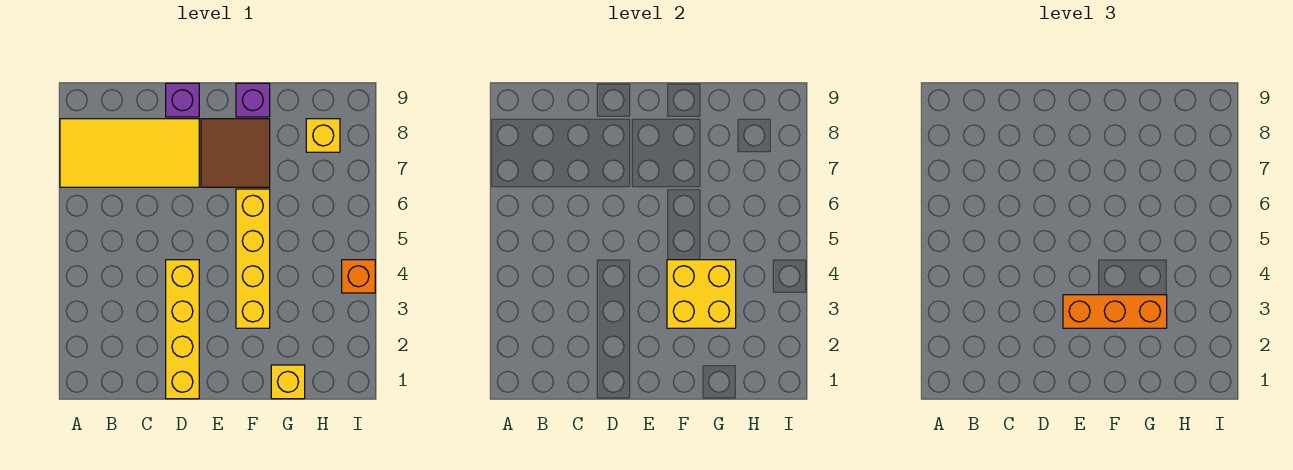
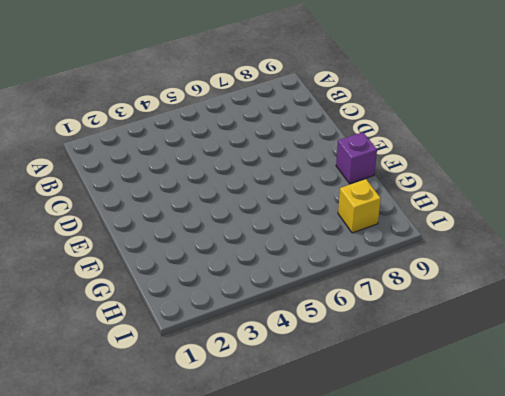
none -> yellow tile A7:D8 level 1
none -> yellow brick D1:D4 level 1

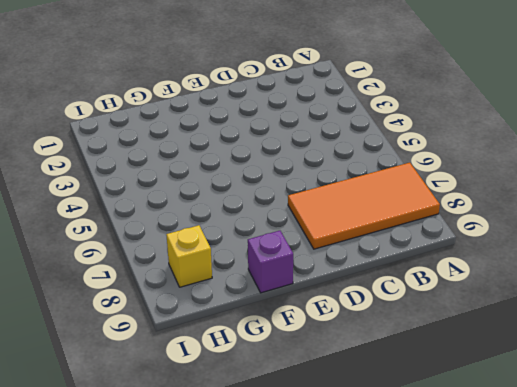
orange tile A7:D8 level 1 -> yellow tile A7:D8 level 1
none -> yellow brick D1:D4 level 1
none -> purple brick D9 level 1

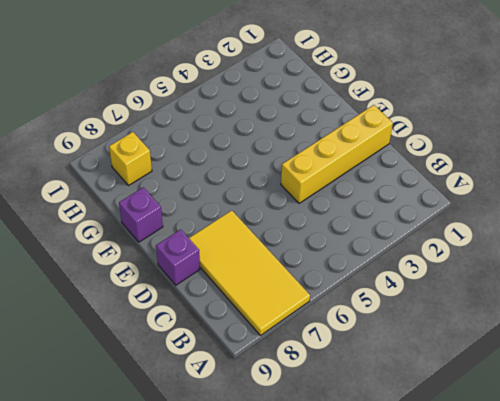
none -> brown tile E7:F8 level 1
none -> yellow brick F3:F6 level 1

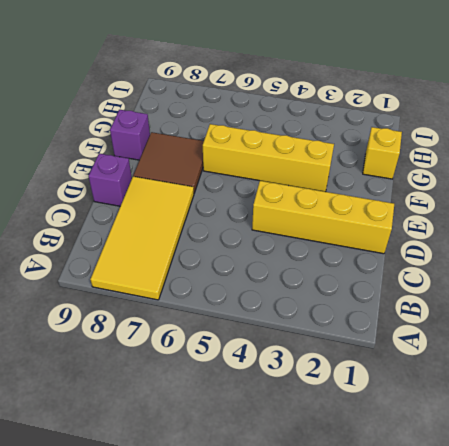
none -> yellow brick H8 level 1
none -> orange brick I4 level 1

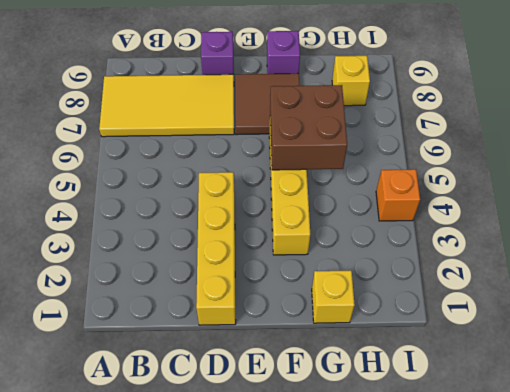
brown brick F5:G6 level 2 -> none
none -> yellow brick F3:G4 level 2
none -> orange brick E3:G3 level 3

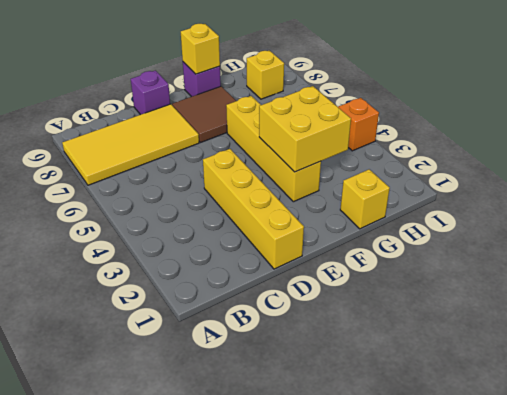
yellow brick F9 level 2 -> none
none -> orange brick E3:G3 level 3

